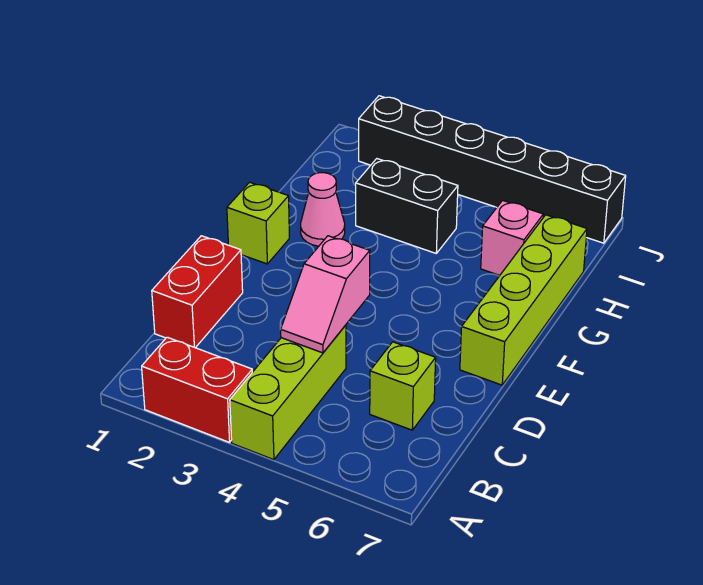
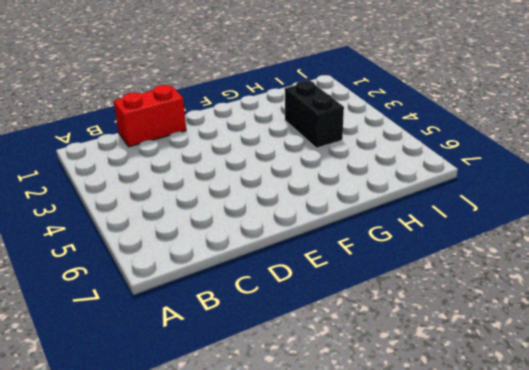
none -> red brick A2:A3 level 1
none -> lime brick A4:C4 level 1

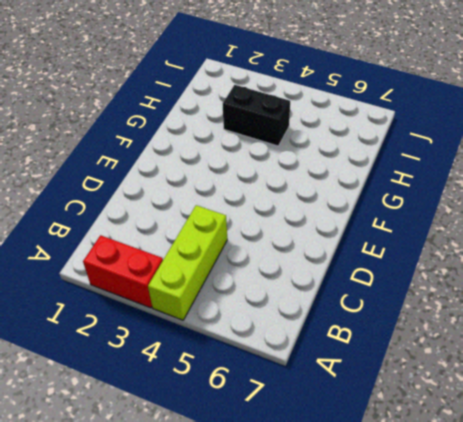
none -> red brick C1:D1 level 1
none -> lime brick C6 level 1

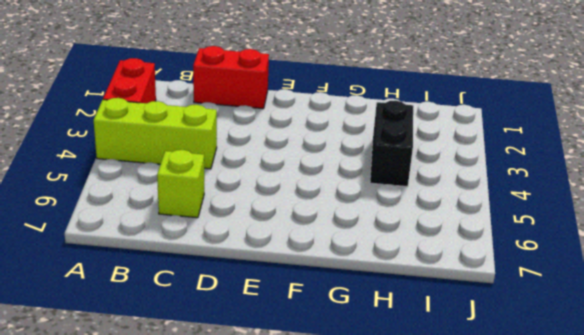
none -> lime brick E7:H7 level 1
none -> lime brick F1 level 1

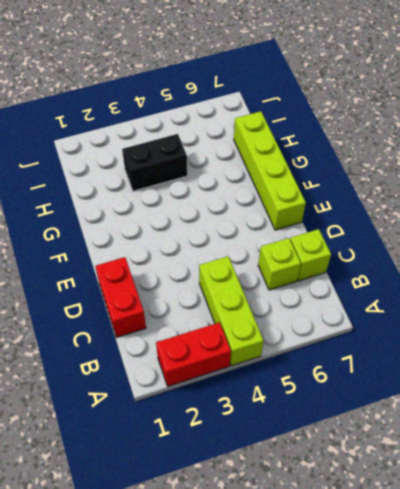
lime brick C7 level 1 -> lime brick F1 level 1
none -> pink cone G2 level 1
none -> pink brick H6 level 1

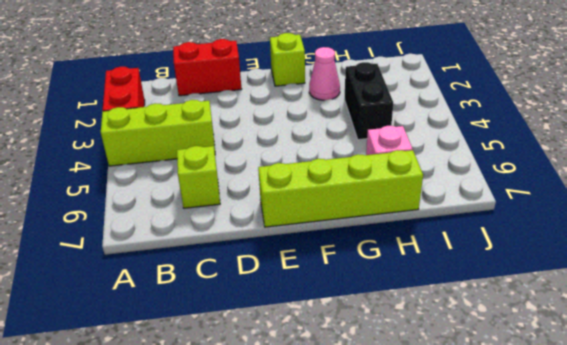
none -> black brick J2:J7 level 1
none -> pink slope C4:D4 level 2 top D

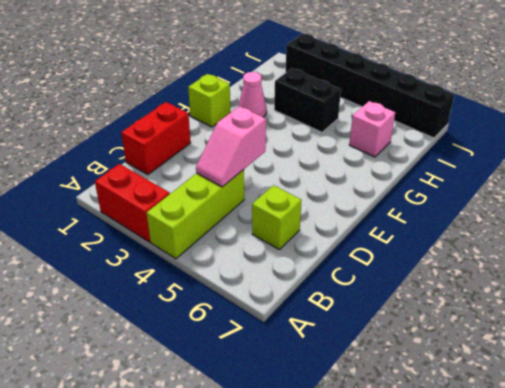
none -> lime brick E7:H7 level 1

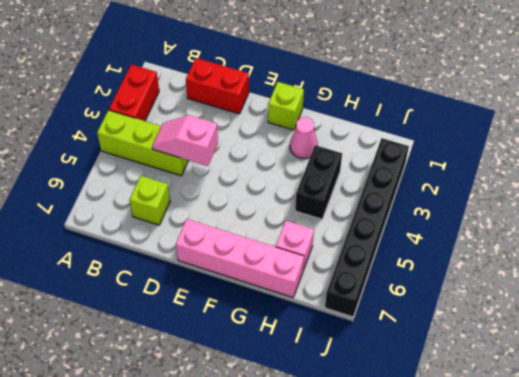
pink brick E7:H7 level 1 -> lime brick E7:H7 level 1

